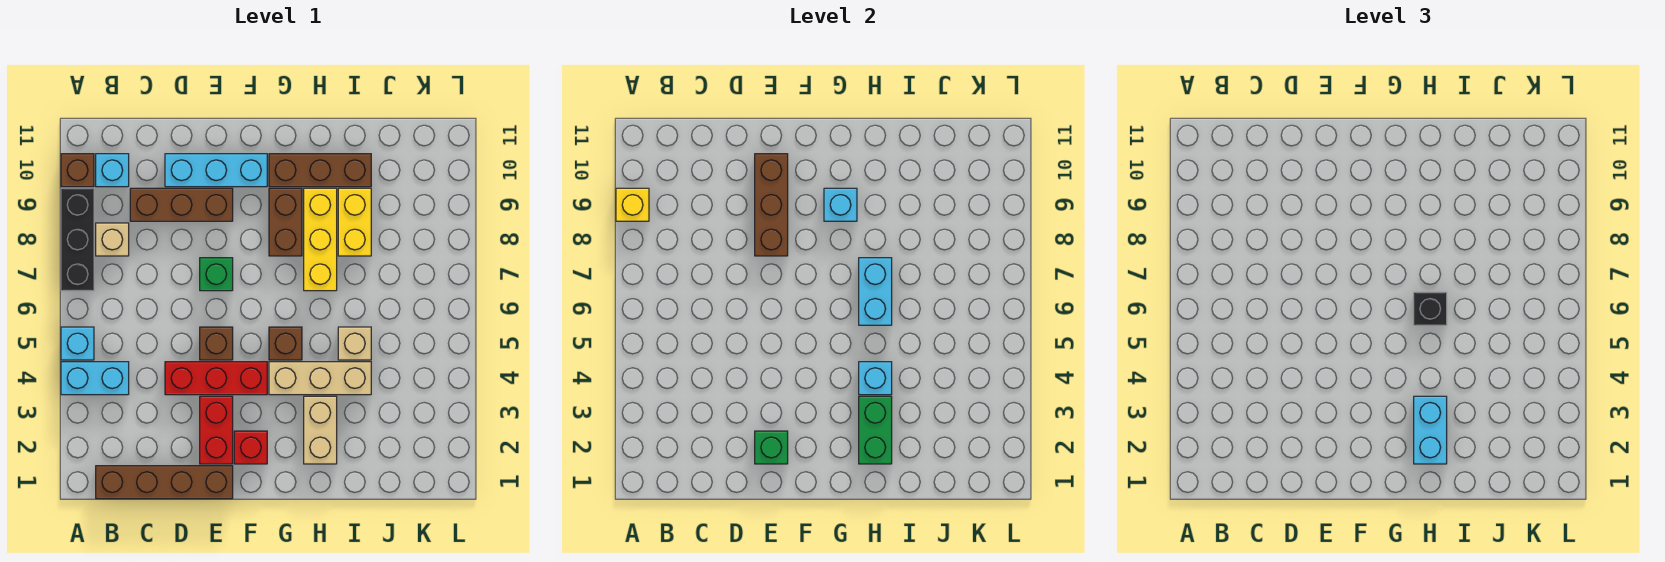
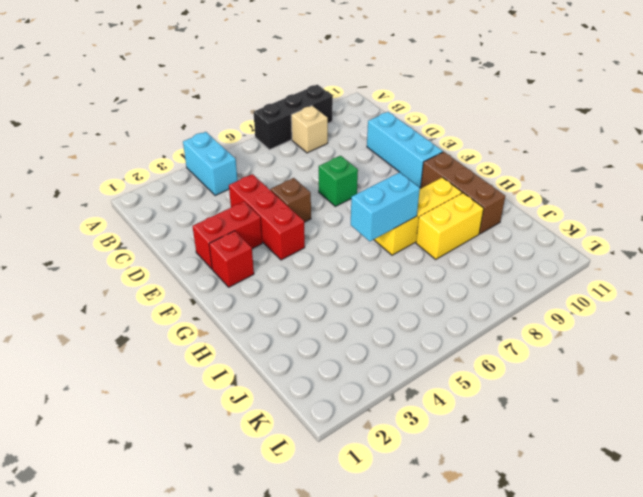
none -> cyan brick A5 level 1
none -> brown brick A10 level 1
none -> brown brick B1:E1 level 1
none -> cyan brick B10 level 1

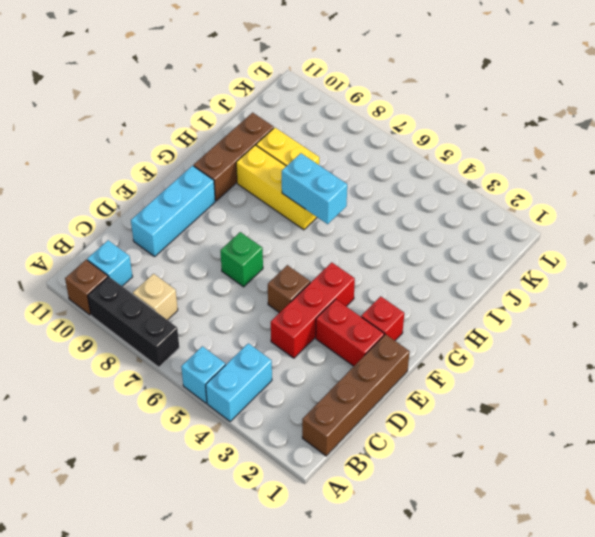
none -> brown brick C9:E9 level 1
none -> tan brick G4:I4 level 1
none -> brown brick G5 level 1
none -> brown brick G8:G9 level 1

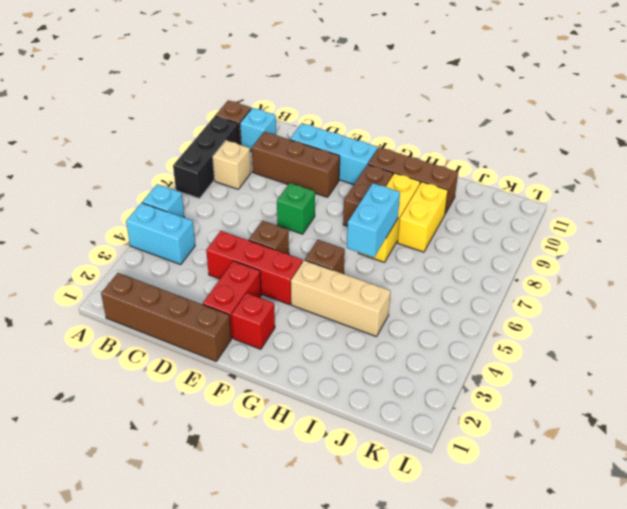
none -> tan brick H2:H3 level 1
none -> tan brick I5 level 1
none -> yellow brick A9 level 2
none -> green brick E2 level 2

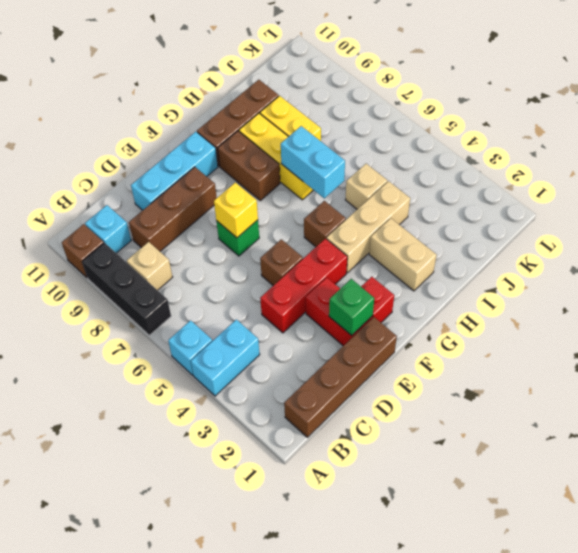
yellow brick E7 level 2 -> yellow brick A9 level 2
none -> brown brick E8:E10 level 2
none -> cyan brick G9 level 2
none -> green brick H2:H3 level 2
none -> cyan brick H4 level 2

